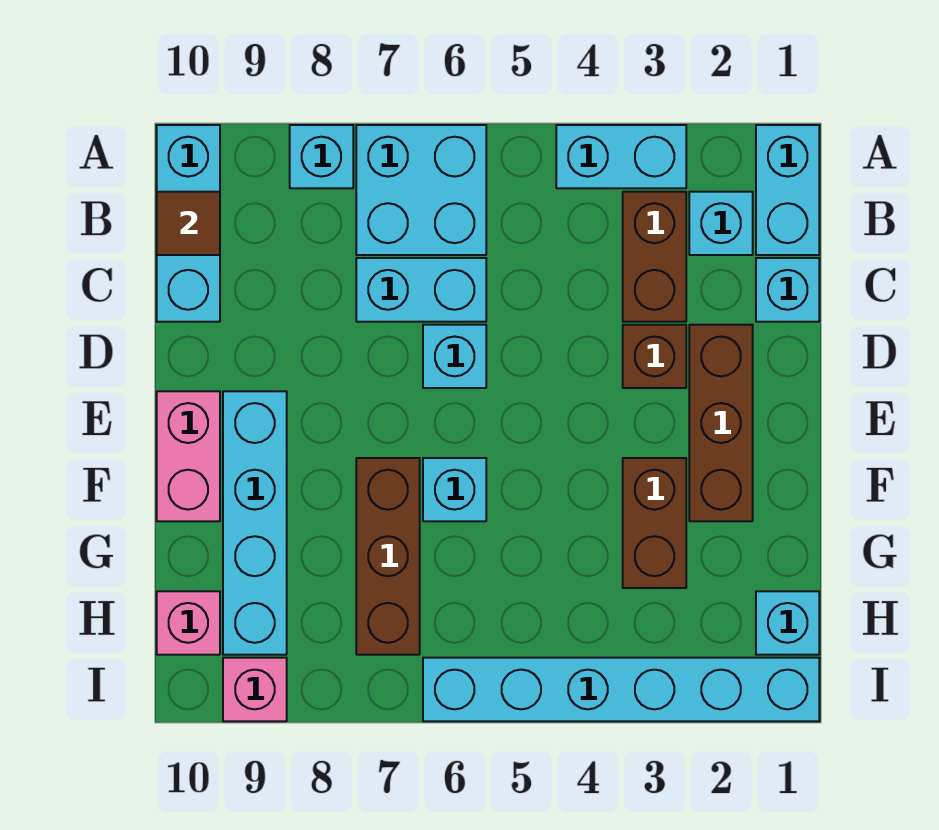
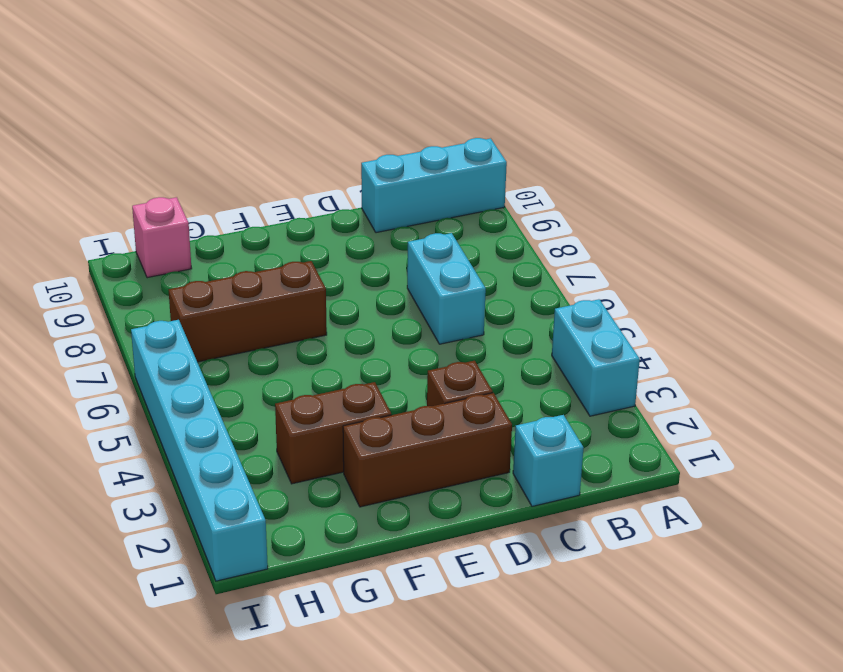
none -> cyan brick A1:B1 level 1
none -> cyan brick A6:B7 level 1
none -> cyan brick A8 level 1

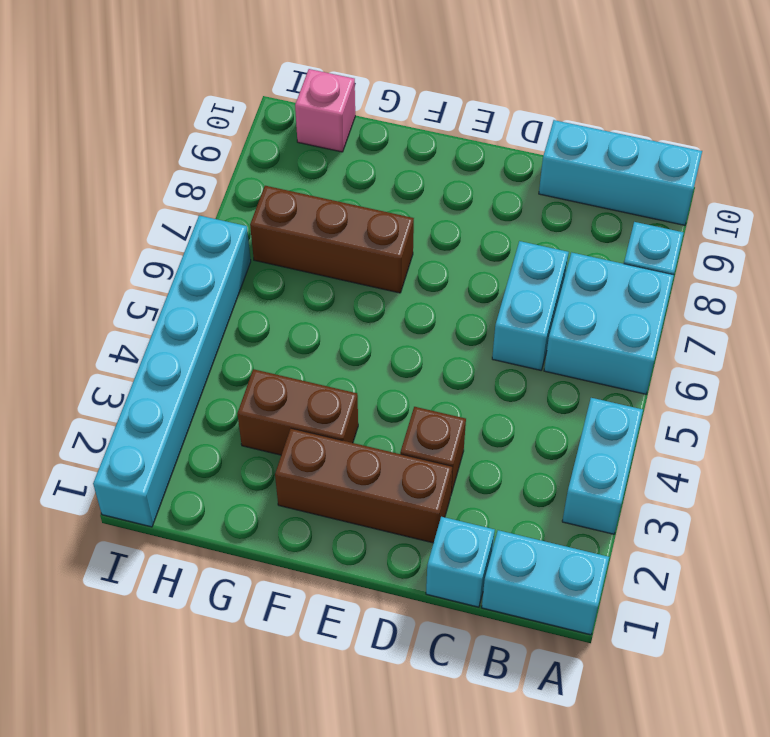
none -> cyan brick B2 level 1
none -> brown brick B3:C3 level 1
none -> cyan brick D6 level 1

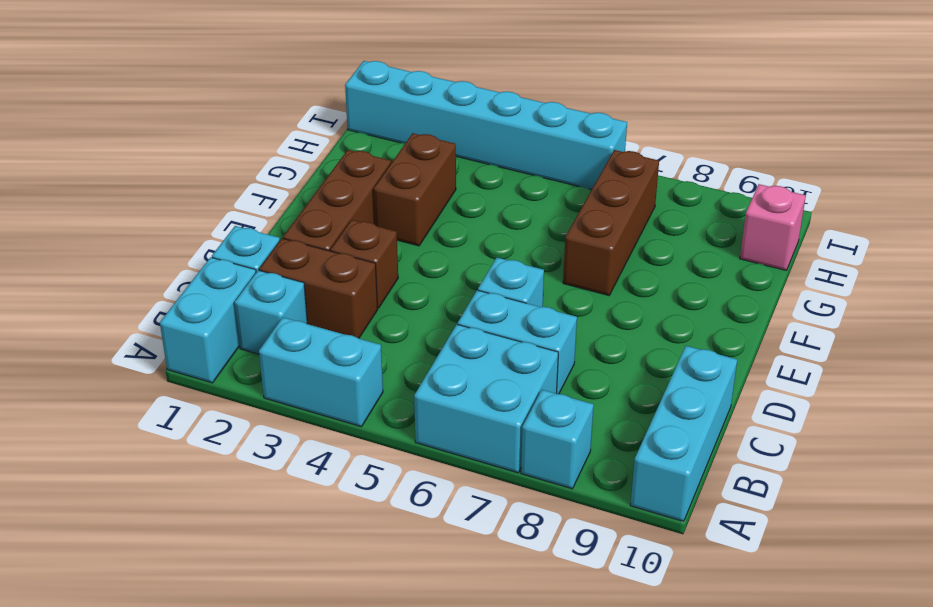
brown brick C2:C3 level 1 -> brown brick B3:C3 level 1
none -> cyan brick E9:H9 level 1
none -> pink brick E10:F10 level 1
none -> cyan brick F6 level 1

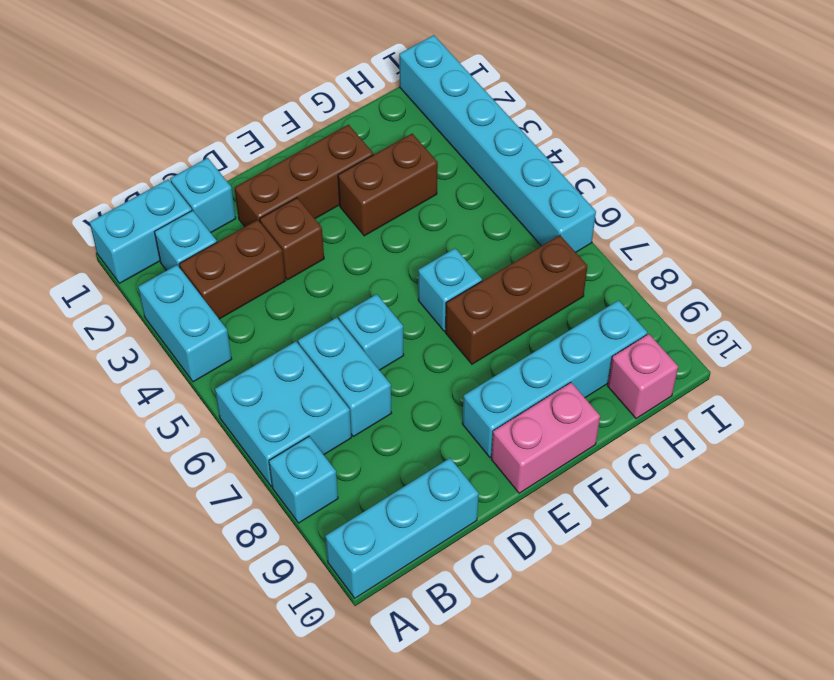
none -> cyan brick H1 level 1
none -> pink brick I9 level 1
none -> brown tile B10 level 2

